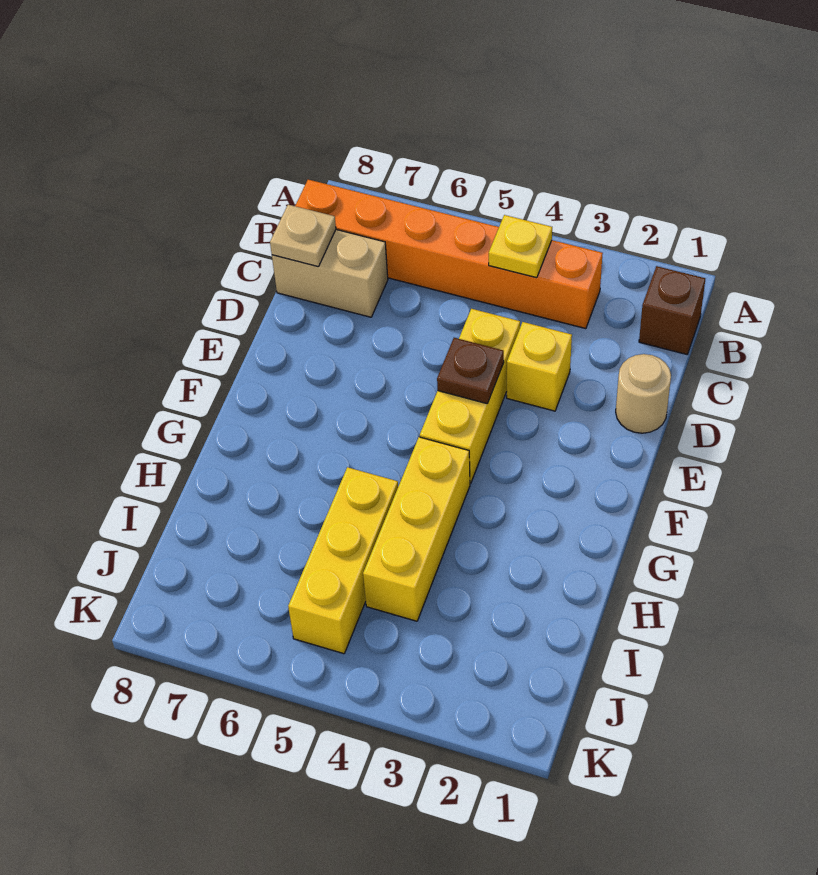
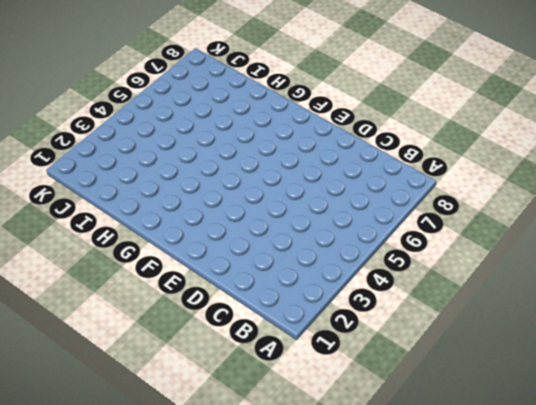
none -> brown brick B1 level 1
none -> orange brick B3:B8 level 1

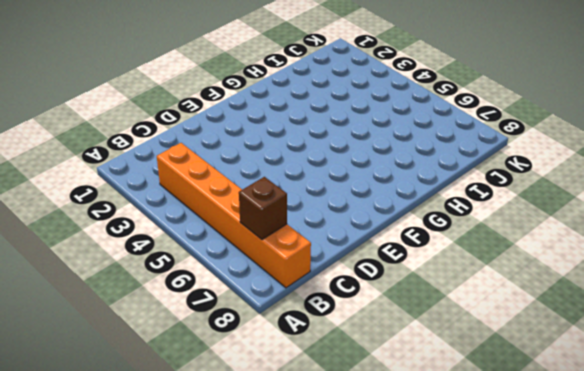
brown brick B7 level 2 -> brown brick B1 level 1
none -> tan brick C7:C8 level 1
none -> tan round brick D1 level 1

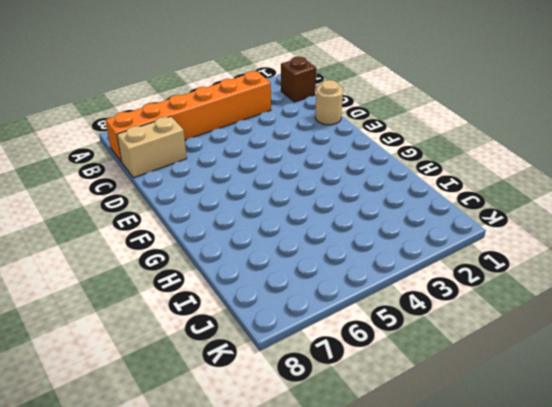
none -> yellow brick D3 level 1
none -> yellow brick D4:F4 level 1

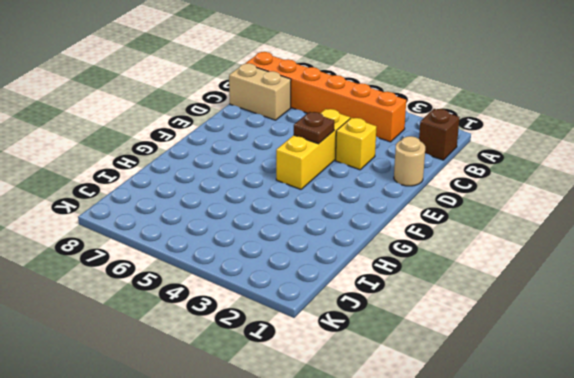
none -> yellow brick G4:I4 level 1
none -> yellow brick H5:J5 level 1

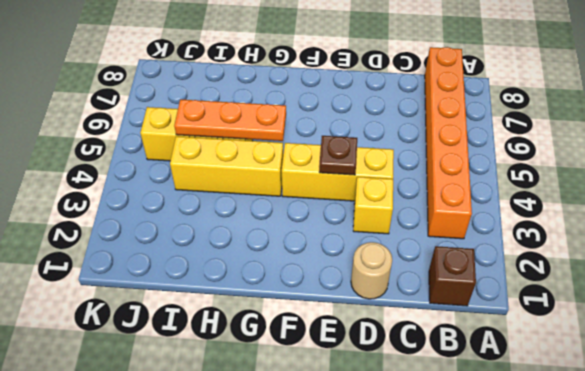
orange plate G5:I5 level 2 -> none
none -> tan brick C7:C8 level 1
none -> yellow plate B4 level 2

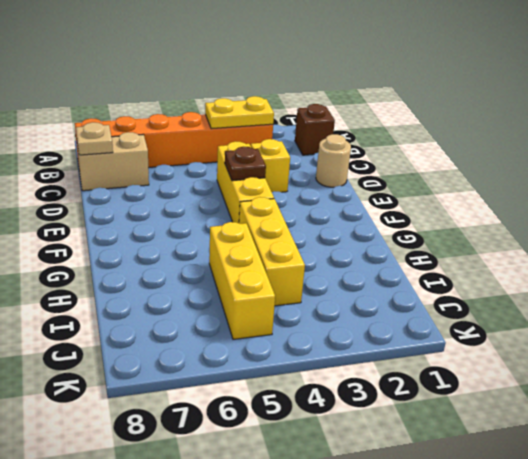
yellow plate B3:B4 level 2 -> yellow plate B4 level 2

